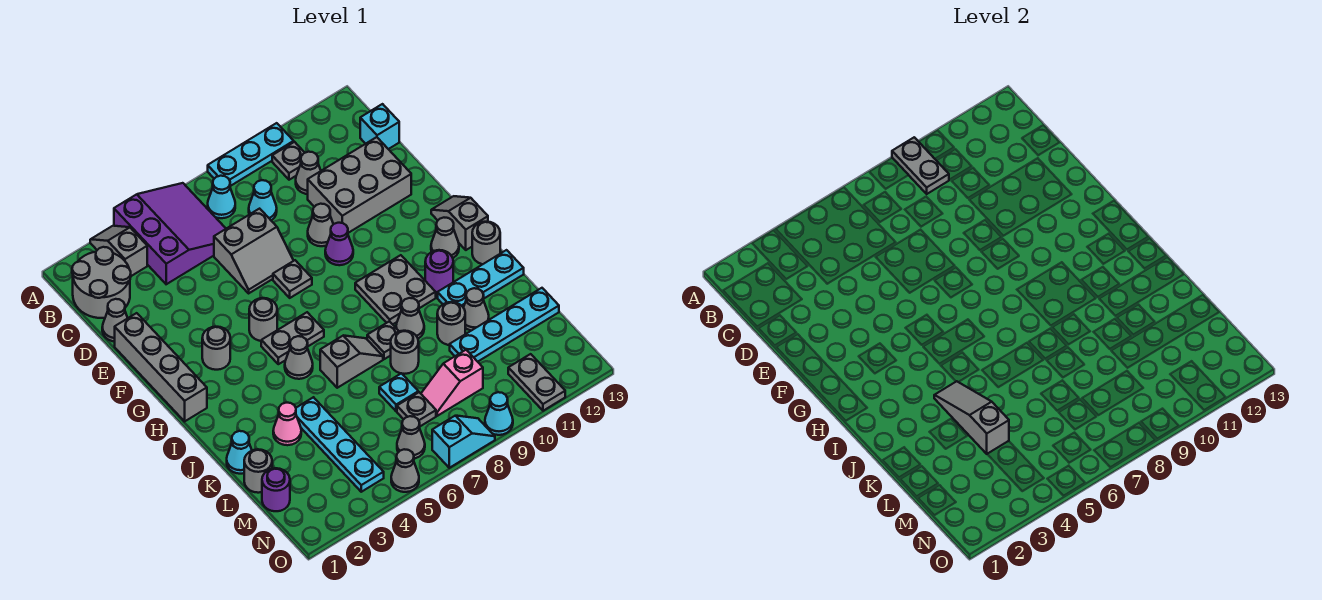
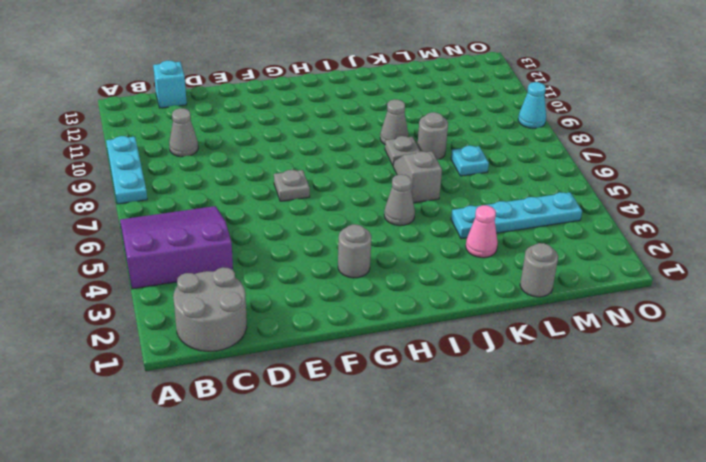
none -> grey slope A3:B3 level 1 top B
none -> cyan cone B7 level 1
none -> grey plate B10 level 1
none -> cyan cone C8 level 1

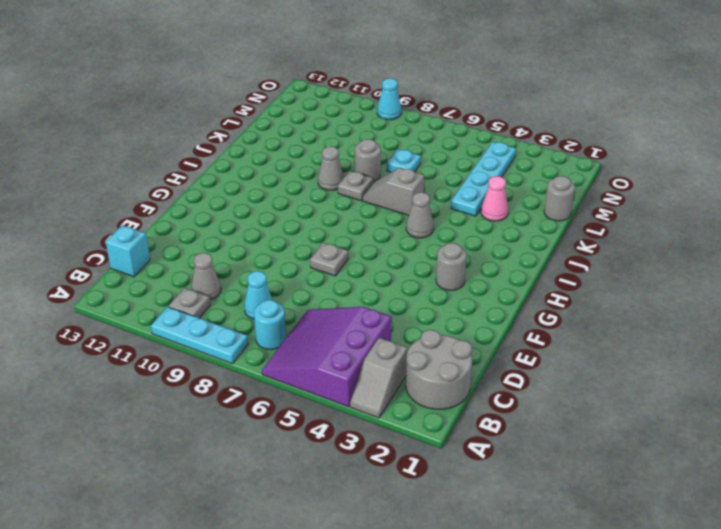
cyan round brick B7 level 1 -> cyan cone B7 level 1
none -> grey cone D1 level 1
none -> grey slope D6:E7 level 1 top D
none -> grey brick D10:E12 level 1
none -> grey brick E1:H1 level 1

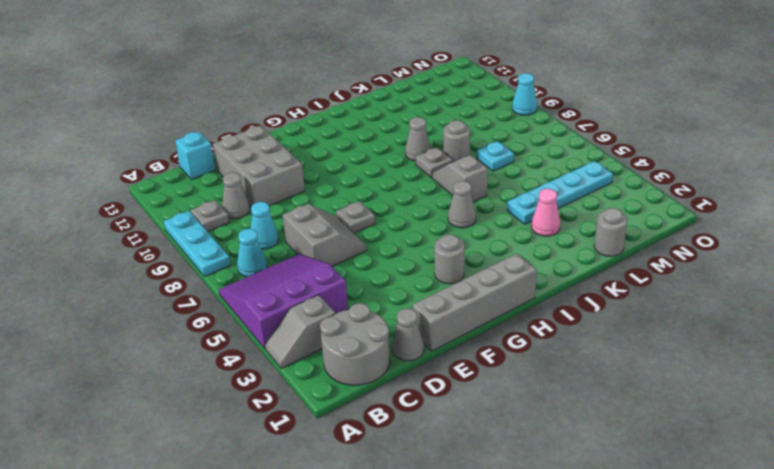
none -> grey cone E9 level 1
none -> purple cone F9 level 1
none -> grey round brick G5 level 1
none -> grey slope G13:H13 level 1 top H

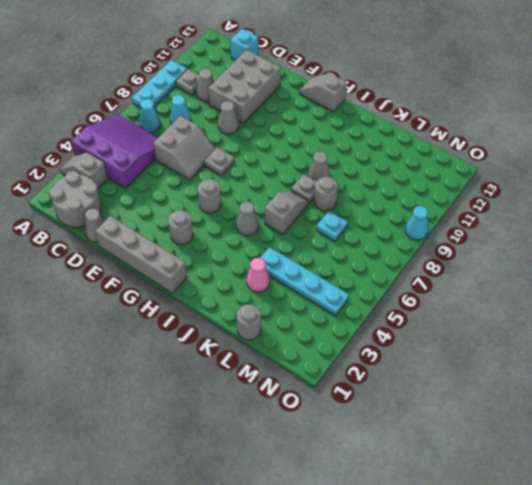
none -> purple cone F9 level 1
none -> grey plate H5:H6 level 1
none -> grey plate H9:I10 level 1
none -> grey cone H12 level 1

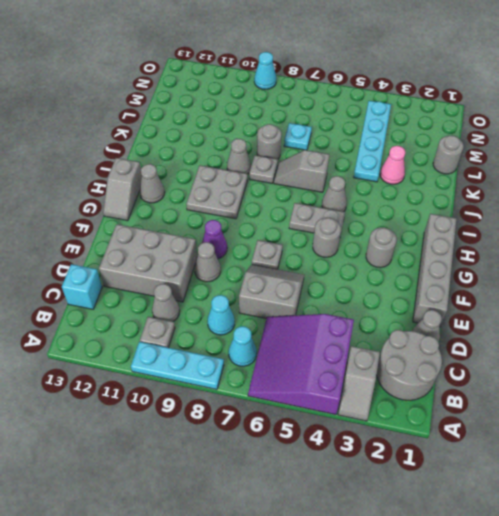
none -> purple round brick I11 level 1
none -> grey round brick I13 level 1
none -> cyan plate J11:J13 level 1
none -> cyan cone K1 level 1

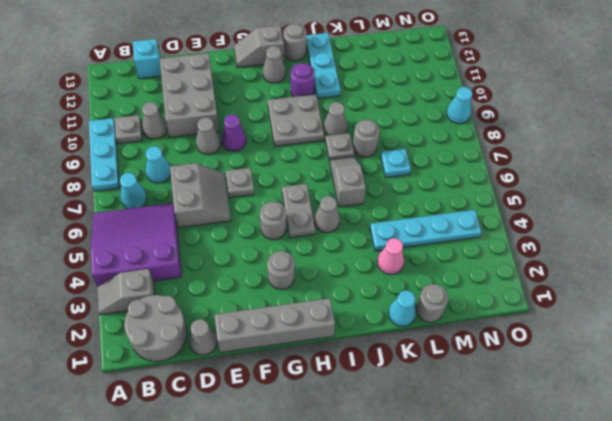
none -> grey round brick K10 level 1
none -> grey cone K11 level 1
none -> cyan plate L10:L13 level 1
none -> purple round brick M1 level 1

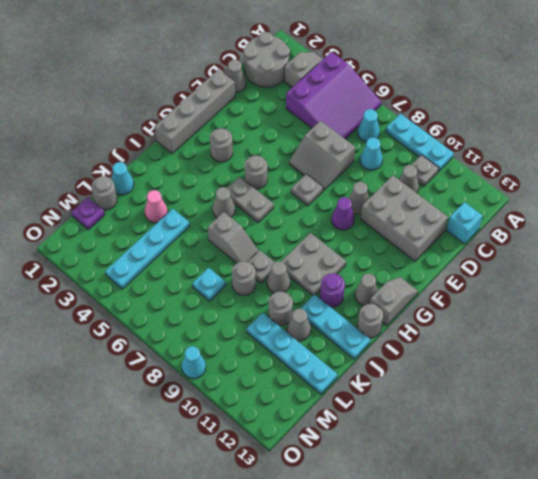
purple plate M1 level 1 -> purple round brick M1 level 1
none -> grey plate M7 level 1
none -> pink slope M8:M9 level 1 top 9
none -> grey cone N6 level 1
none -> grey plate N11:O11 level 1

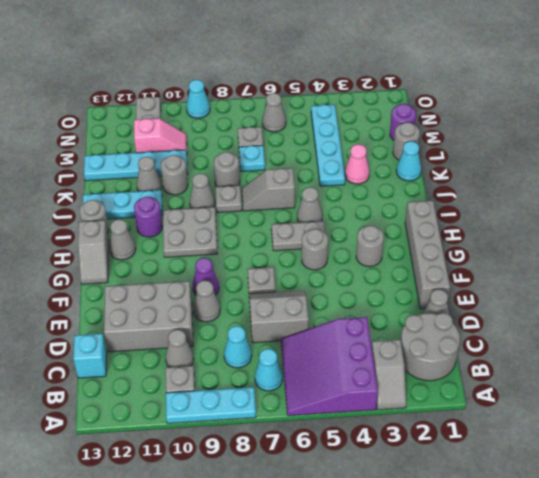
pink slope M10:M11 level 1 top 11 -> pink slope M8:M9 level 1 top 9
none -> grey cone O5 level 1
none -> cyan slope O7:O8 level 1 top 7
none -> grey plate A9:B9 level 2
none -> grey slope J4:L4 level 2 top L

